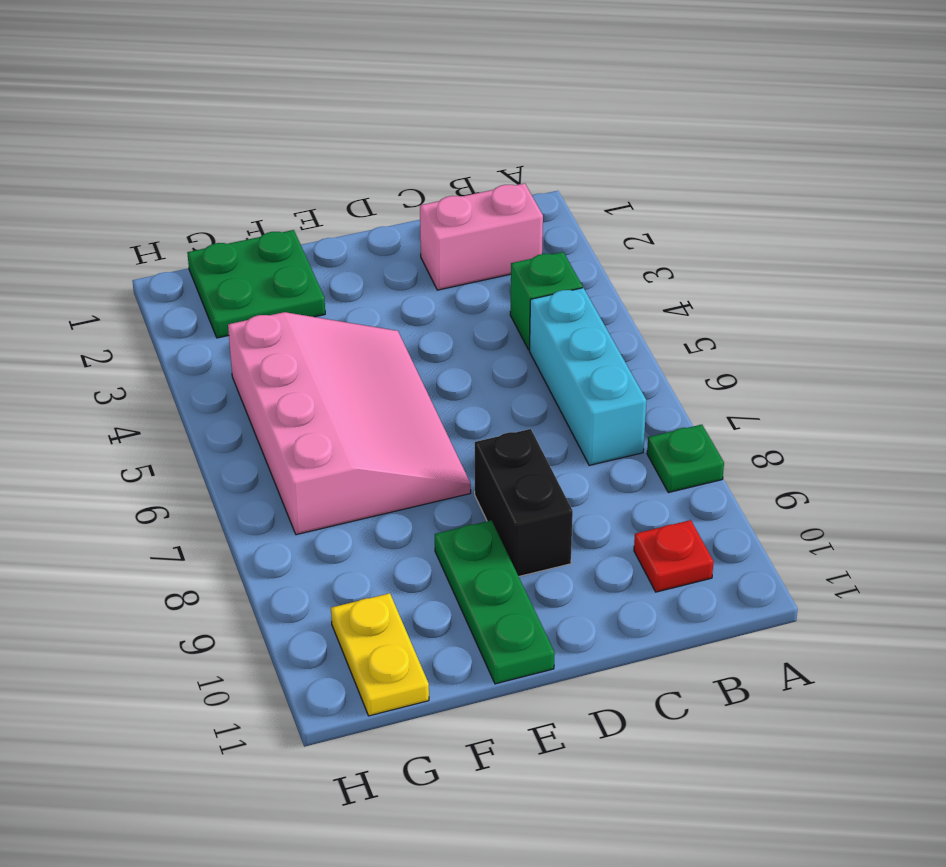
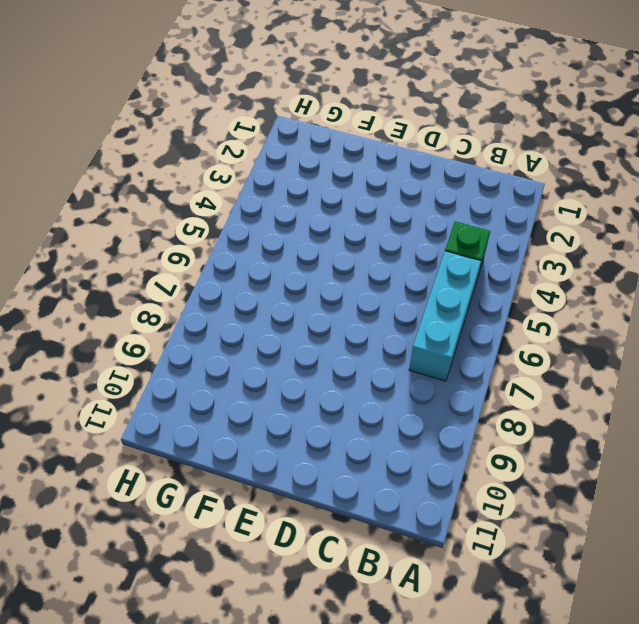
none -> green plate A8 level 1
none -> pink brick B2:C2 level 1

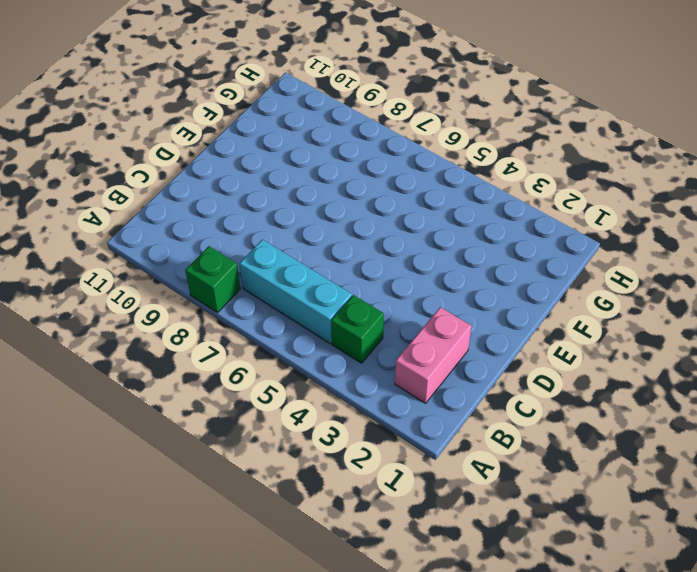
green brick A8 level 1 -> green plate A8 level 1
none -> red plate B10 level 1
none -> black brick D8:D9 level 1

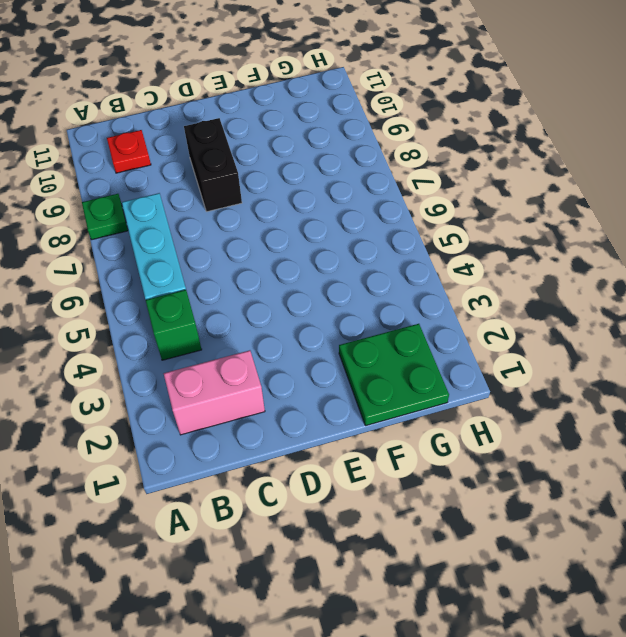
none -> pink slope E4:G7 level 1 top G
none -> green plate E9:E11 level 1

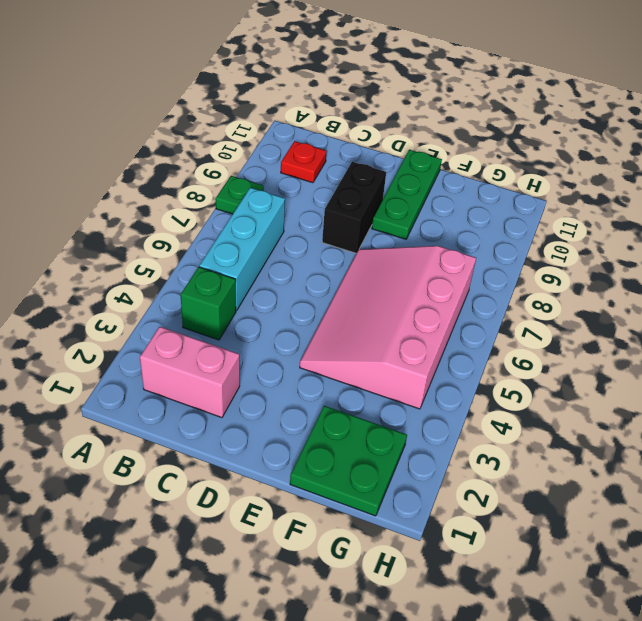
none -> yellow plate G10:G11 level 1

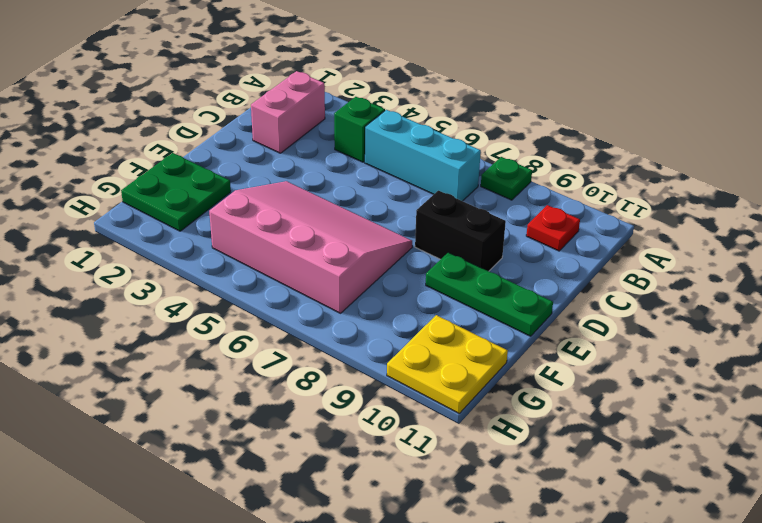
yellow plate G10:H11 level 1 -> yellow plate G10:G11 level 1

